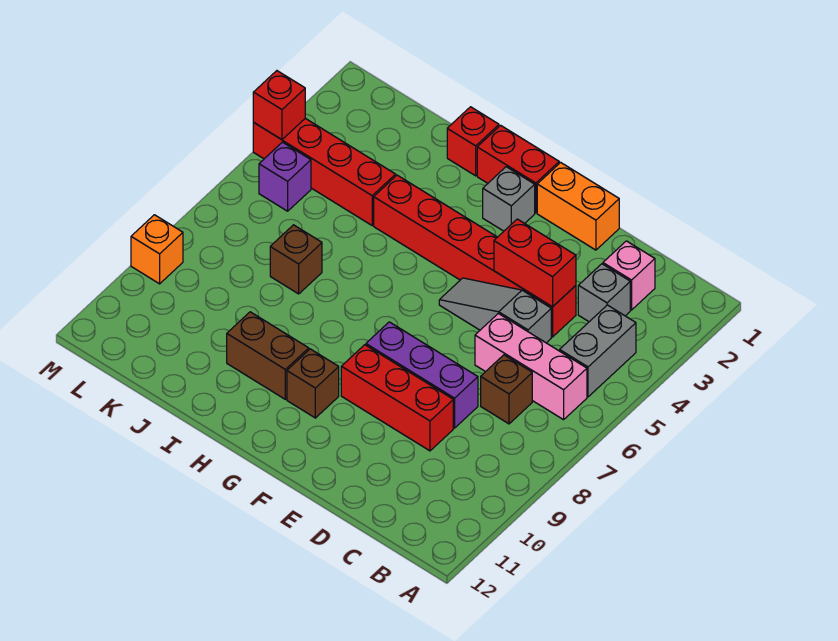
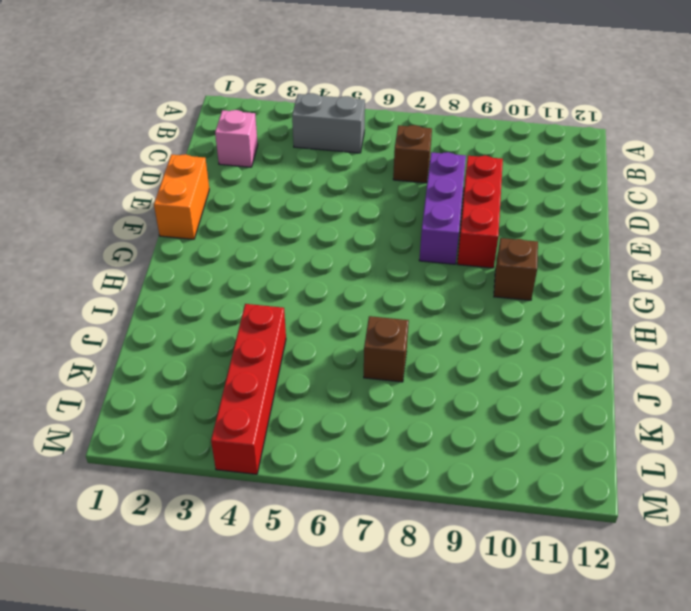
none -> pink brick B6:D6 level 1
none -> grey brick C3 level 1
none -> red brick D4:I4 level 1

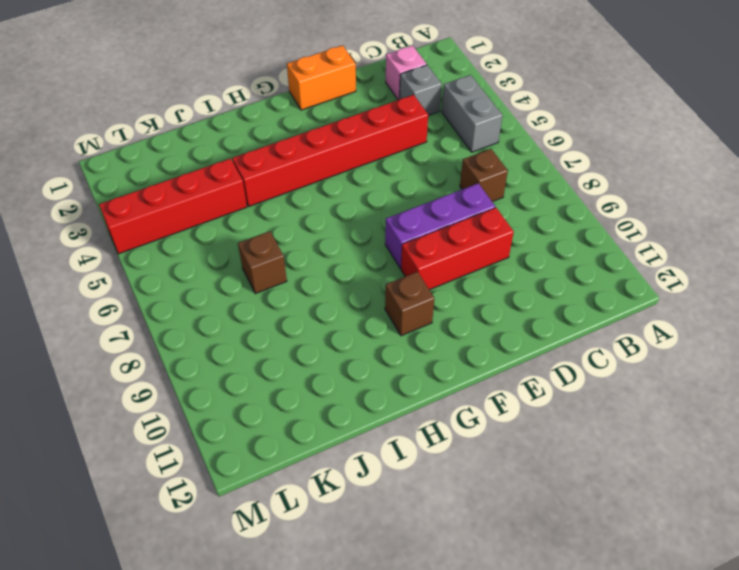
none -> pink brick B6:D6 level 1
none -> grey slope D5:F5 level 1 top D
none -> red brick G1:H1 level 1

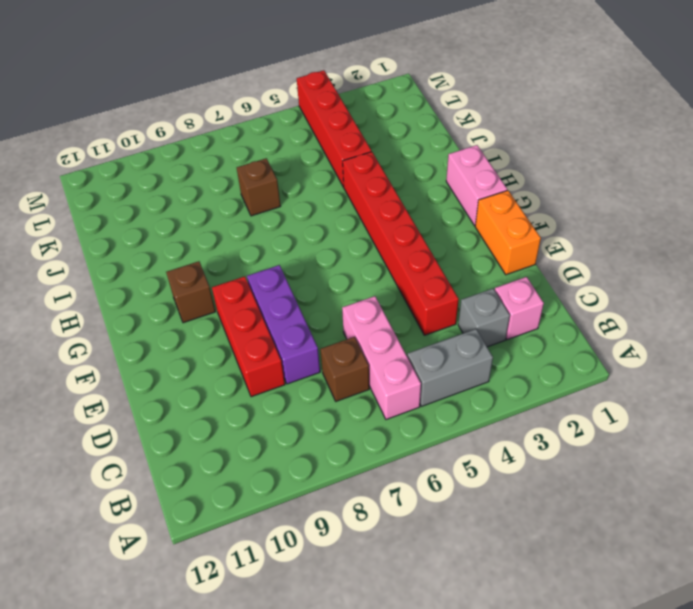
pink brick G1:H1 level 1 -> red brick G1:H1 level 1
none -> grey slope D5:F5 level 1 top D
none -> grey brick G2 level 1
none -> brown brick H10:I10 level 1

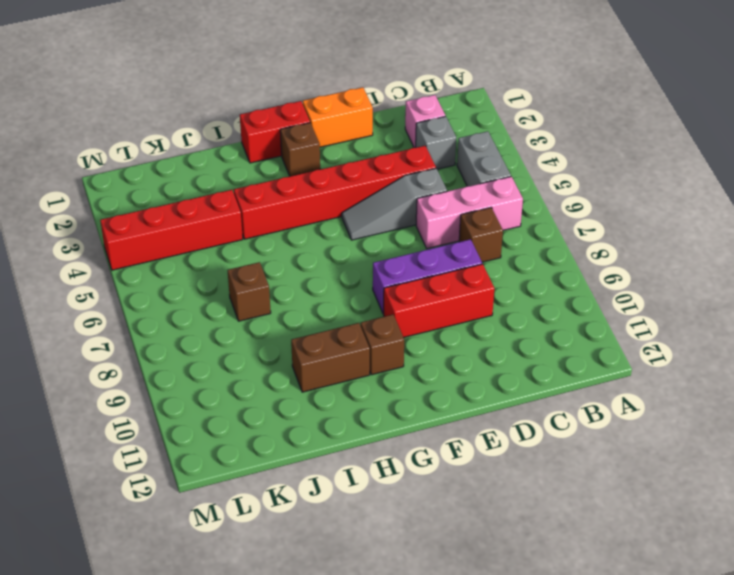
brown brick G2 level 1 -> grey brick G2 level 1
none -> red brick I1 level 1
none -> purple brick L5 level 1
none -> orange brick M9 level 1

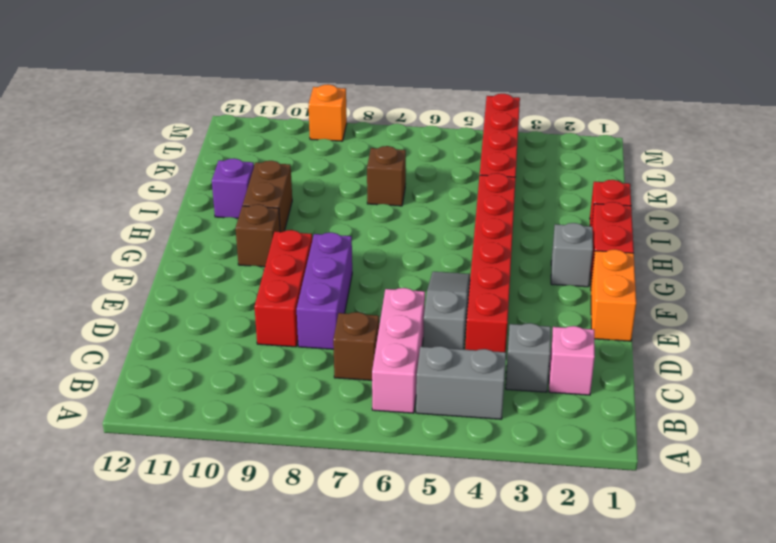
purple brick I11 level 1 -> purple brick L5 level 1
none -> red brick D4:E4 level 2
none -> red brick M4 level 2

